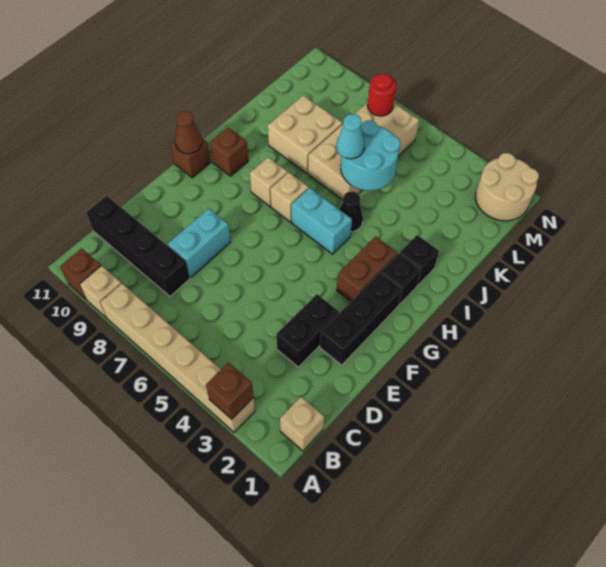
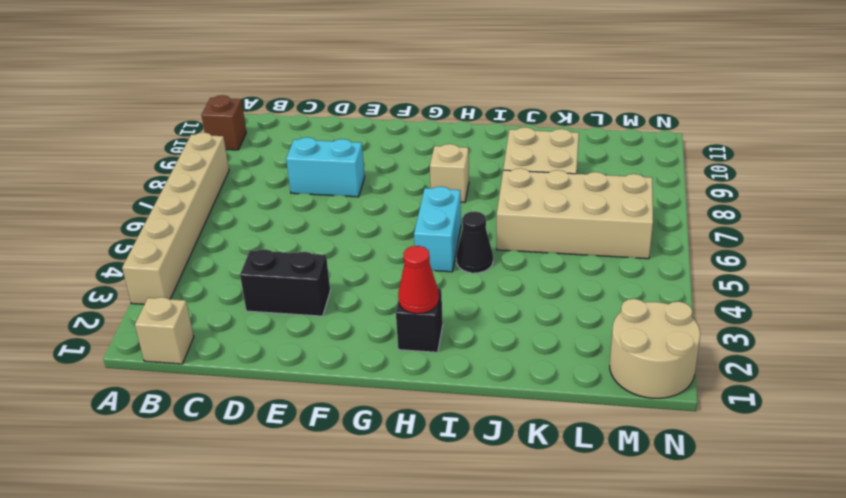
red cone H2 level 2 -> none
none -> tan brick A9 level 1
none -> black brick C8:C11 level 1
none -> black brick E2:G2 level 1

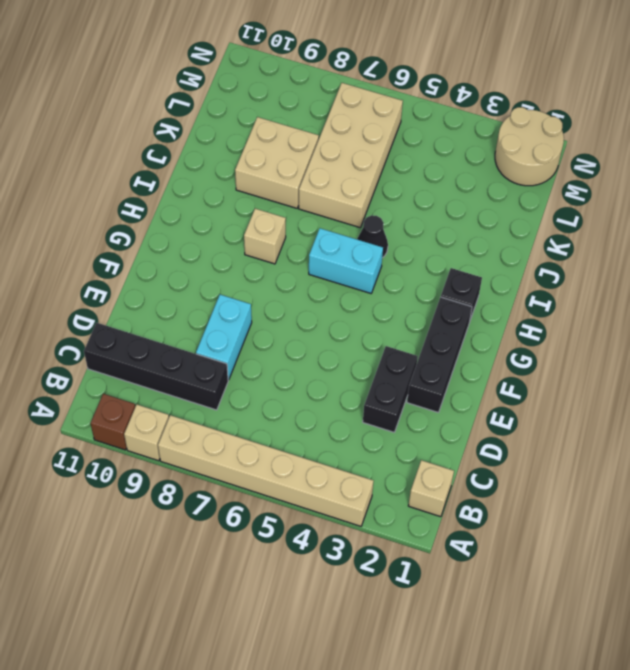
none -> brown brick G3:H3 level 1
none -> brown brick G11 level 1
none -> tan brick H7 level 1

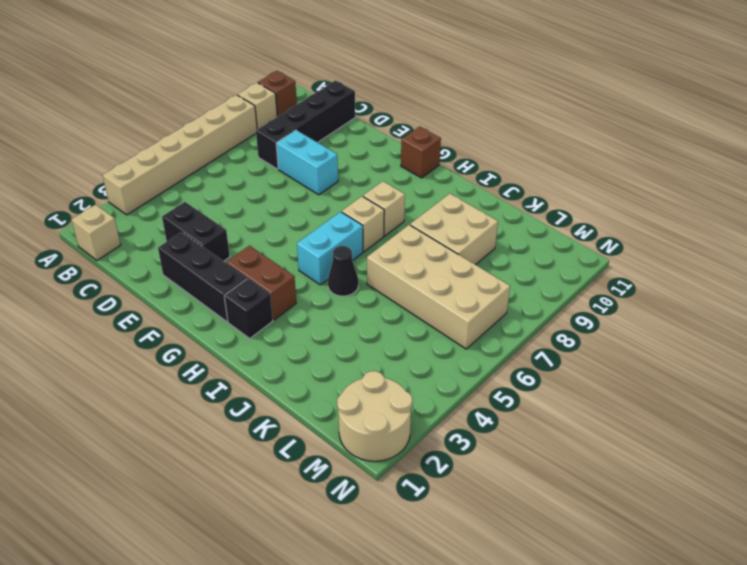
none -> brown brick H10 level 1
none -> black brick I2 level 1
none -> brown brick A3 level 2

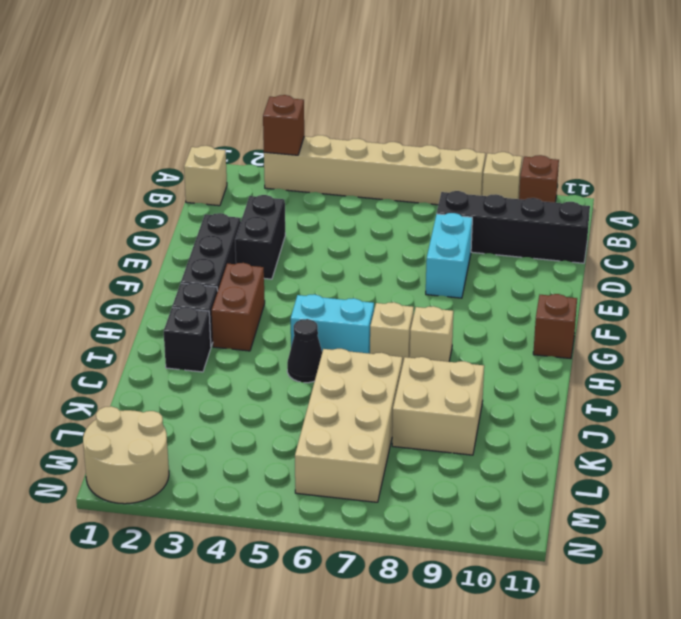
none -> brown brick H10 level 1
none -> brown cone G11 level 2
none -> cyan round brick J5:K6 level 2

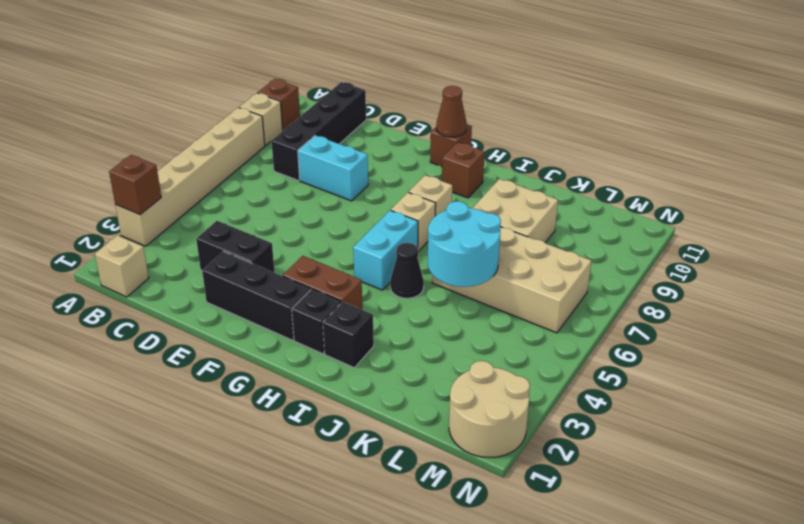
none -> red round brick M7 level 2
none -> cyan cone J6 level 3

